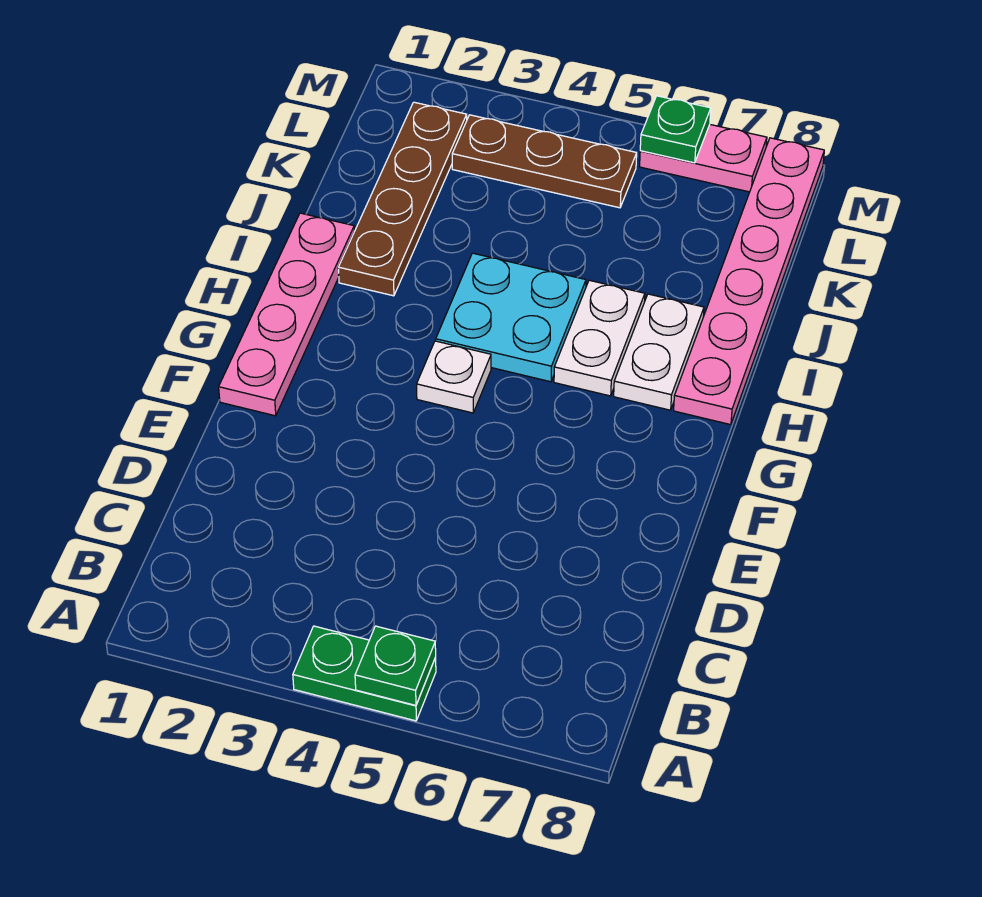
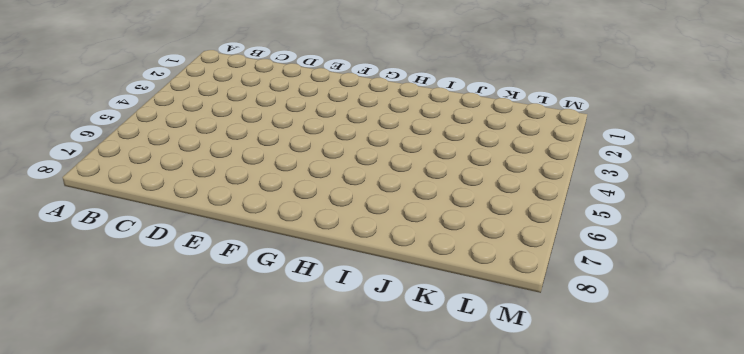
none -> green plate A4:A5 level 1
none -> pink plate F1:I1 level 1
none -> white plate G4 level 1

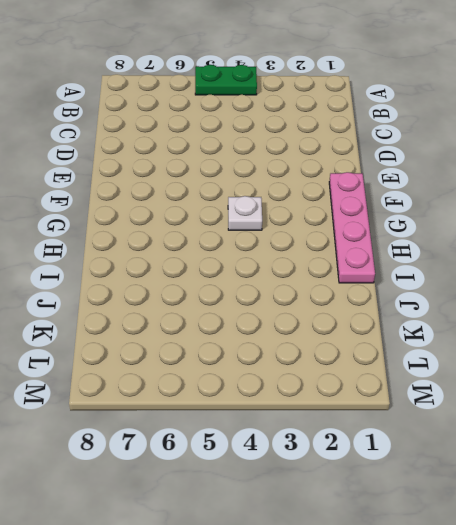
none -> cyan plate H4:I5 level 1
none -> white plate H6:I6 level 1
none -> white plate H7:I7 level 1

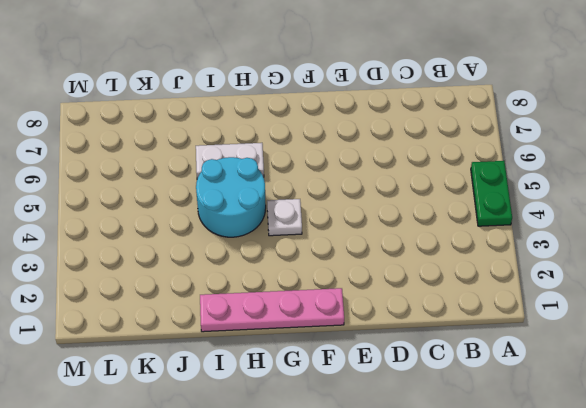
cyan round brick H4:I5 level 1 -> cyan plate H4:I5 level 1
none -> white plate H7:I7 level 1
none -> pink plate H8:M8 level 1
none -> brown plate I2:L2 level 1

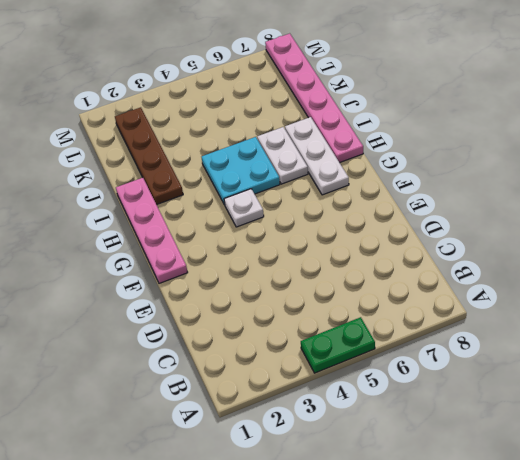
white plate G7:I7 level 1 -> white plate H7:I7 level 1
none -> brown plate L3:L5 level 1
none -> pink plate M6:M7 level 1
none -> green plate A5 level 2

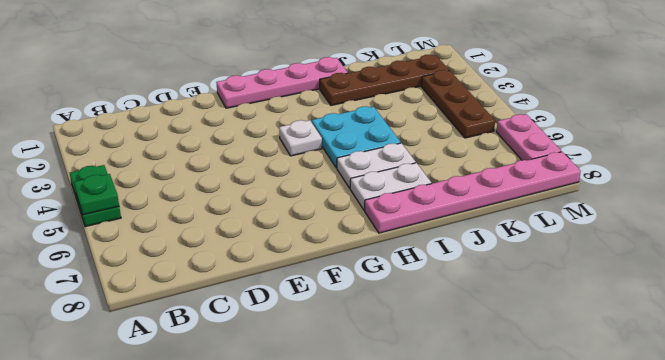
none -> green plate M6 level 2

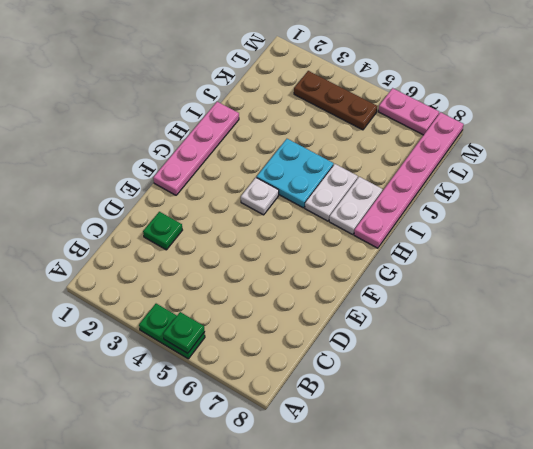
green plate D2 level 1 -> green plate M6 level 2
none -> brown plate I2:L2 level 1

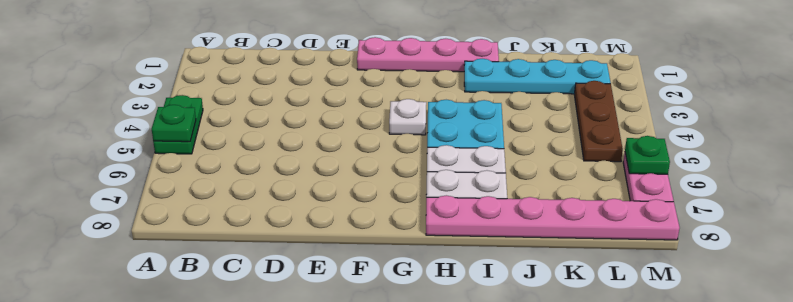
cyan plate I2:L2 level 1 -> brown plate I2:L2 level 1

